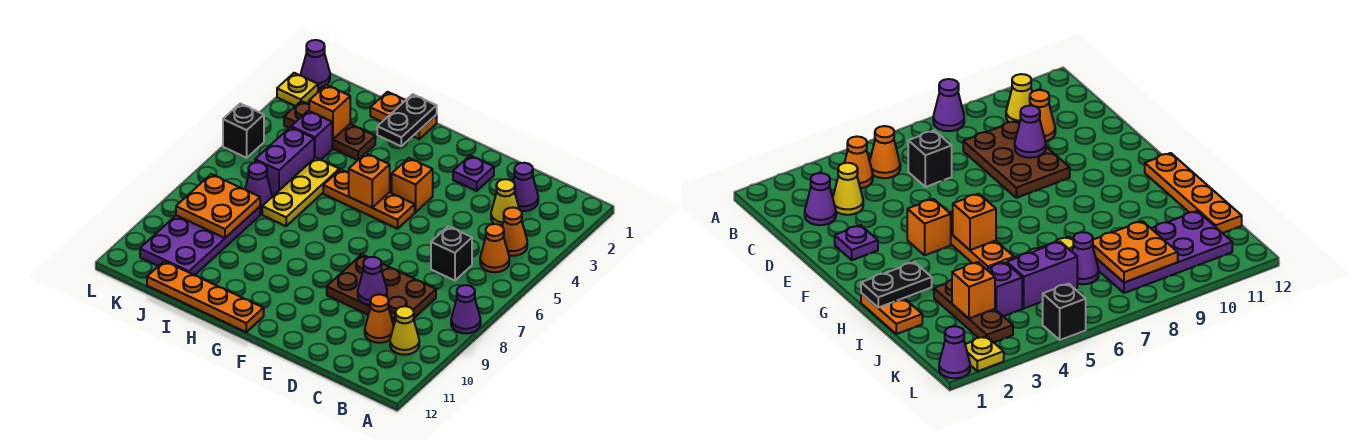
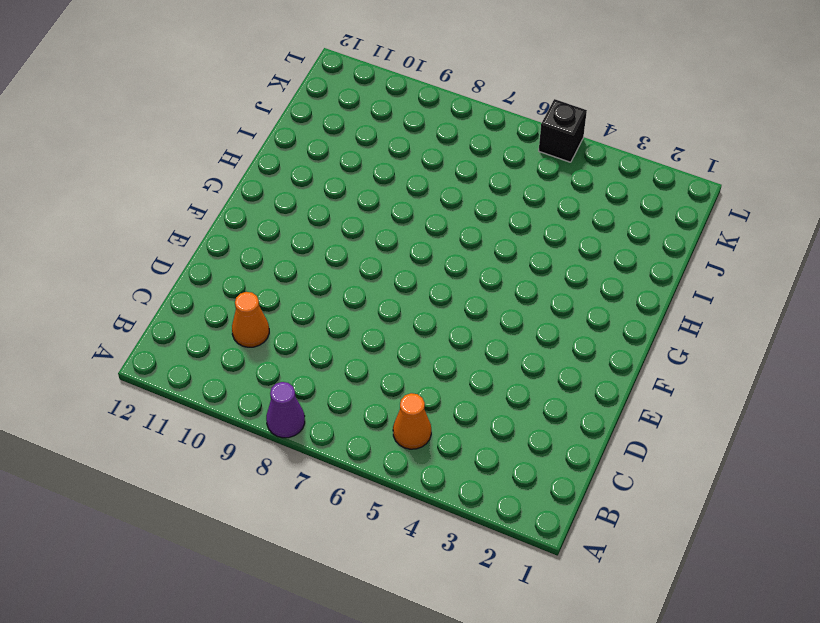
none -> orange cone B4 level 1
none -> yellow cone B10 level 1
none -> purple cone C2 level 1

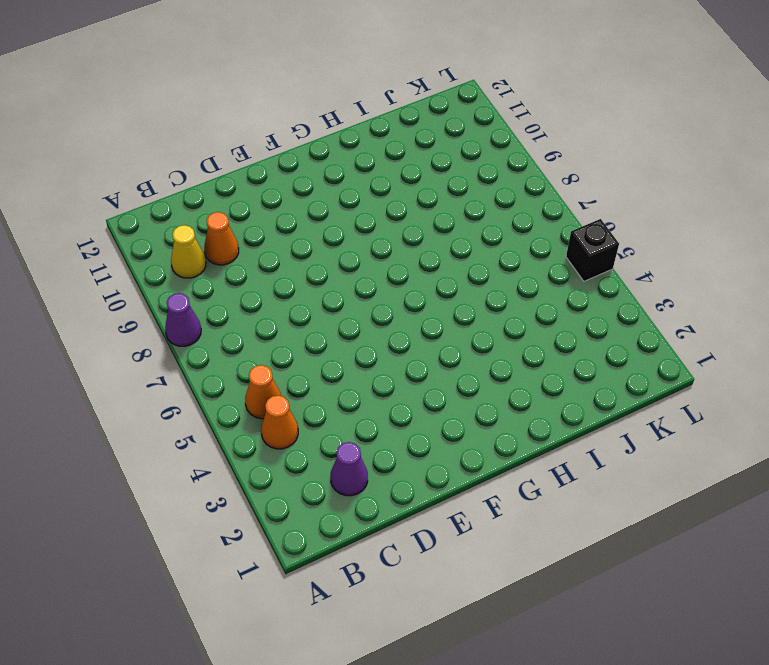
none -> yellow cone C3 level 1
none -> black brick C6 level 1
none -> brown plate C8:E9 level 1

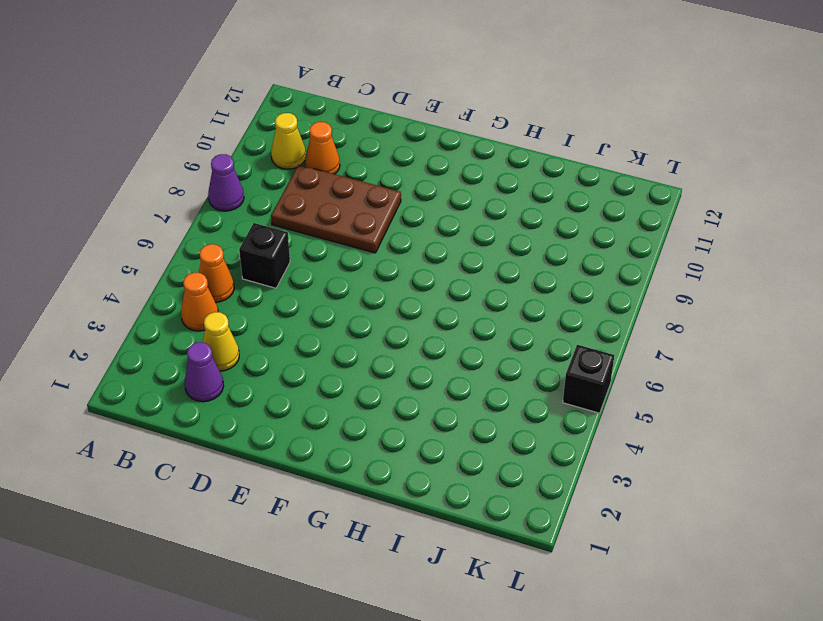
none -> purple plate E2 level 1
none -> orange brick F4 level 1
none -> orange plate F5:H5 level 1

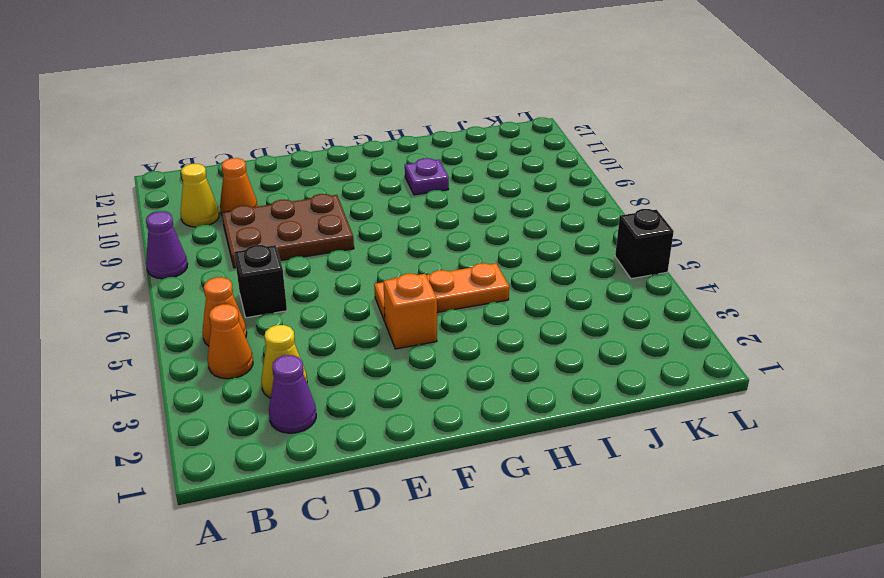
purple plate H10 level 1 -> purple plate E2 level 1
none -> orange plate G12:J12 level 1
none -> orange plate H1:I1 level 1
none -> brown plate I3:K3 level 1

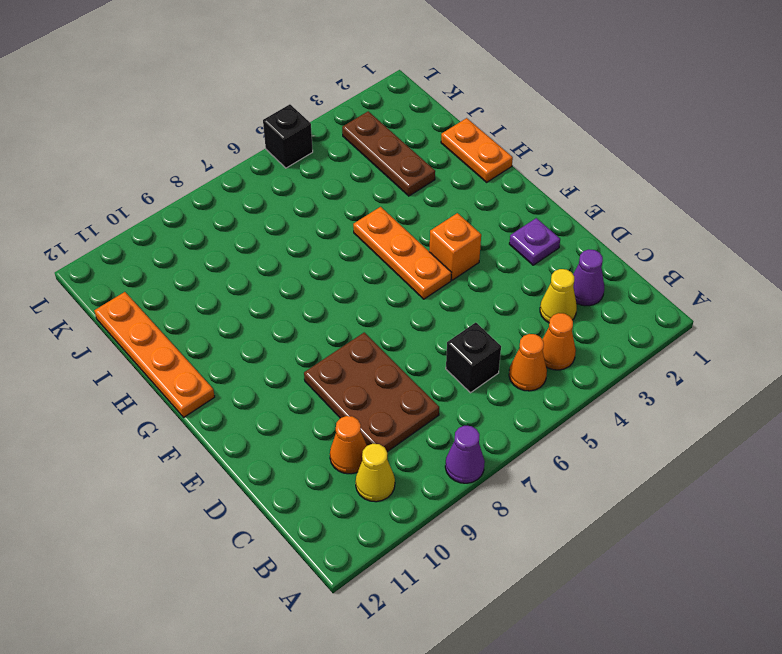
none -> yellow plate I5:I7 level 1
none -> purple brick J4 level 1
none -> purple brick J5:J6 level 1

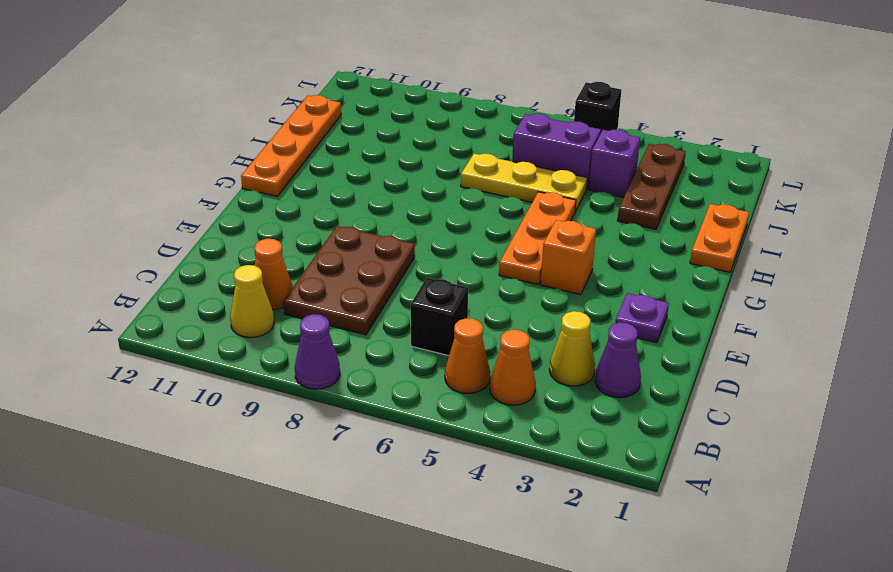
none -> purple cone J7 level 1
none -> purple plate J8:K11 level 1
none -> purple cone L1 level 1

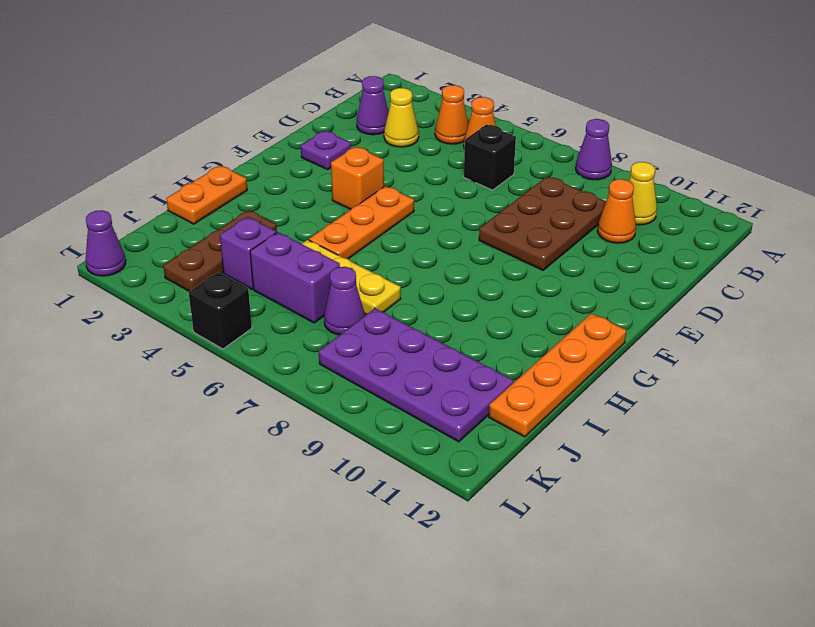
none -> yellow plate L2 level 1
none -> purple cone D9 level 2
none -> orange brick G5 level 2

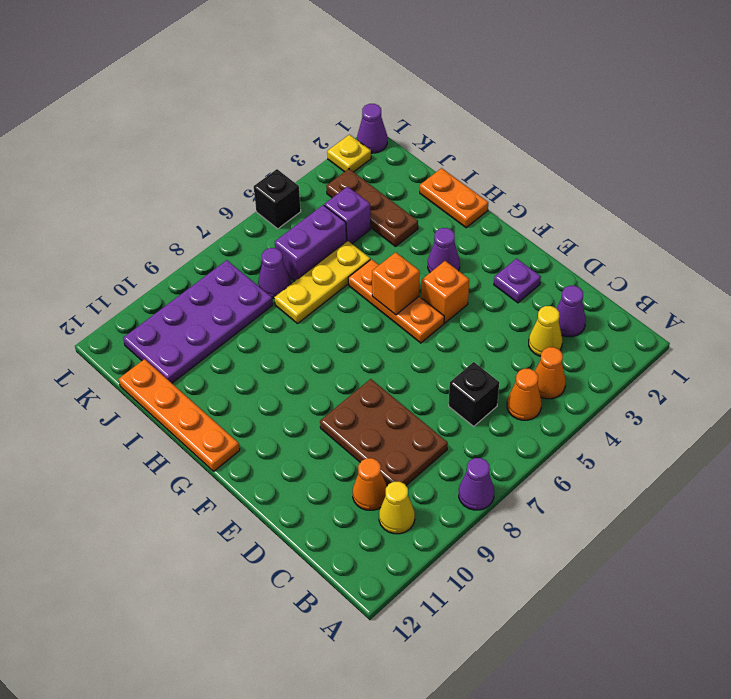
purple cone G3 level 1 -> purple cone D9 level 2
none -> black plate H1:H2 level 2
none -> orange brick J3 level 2
none -> orange plate J8:K9 level 2

